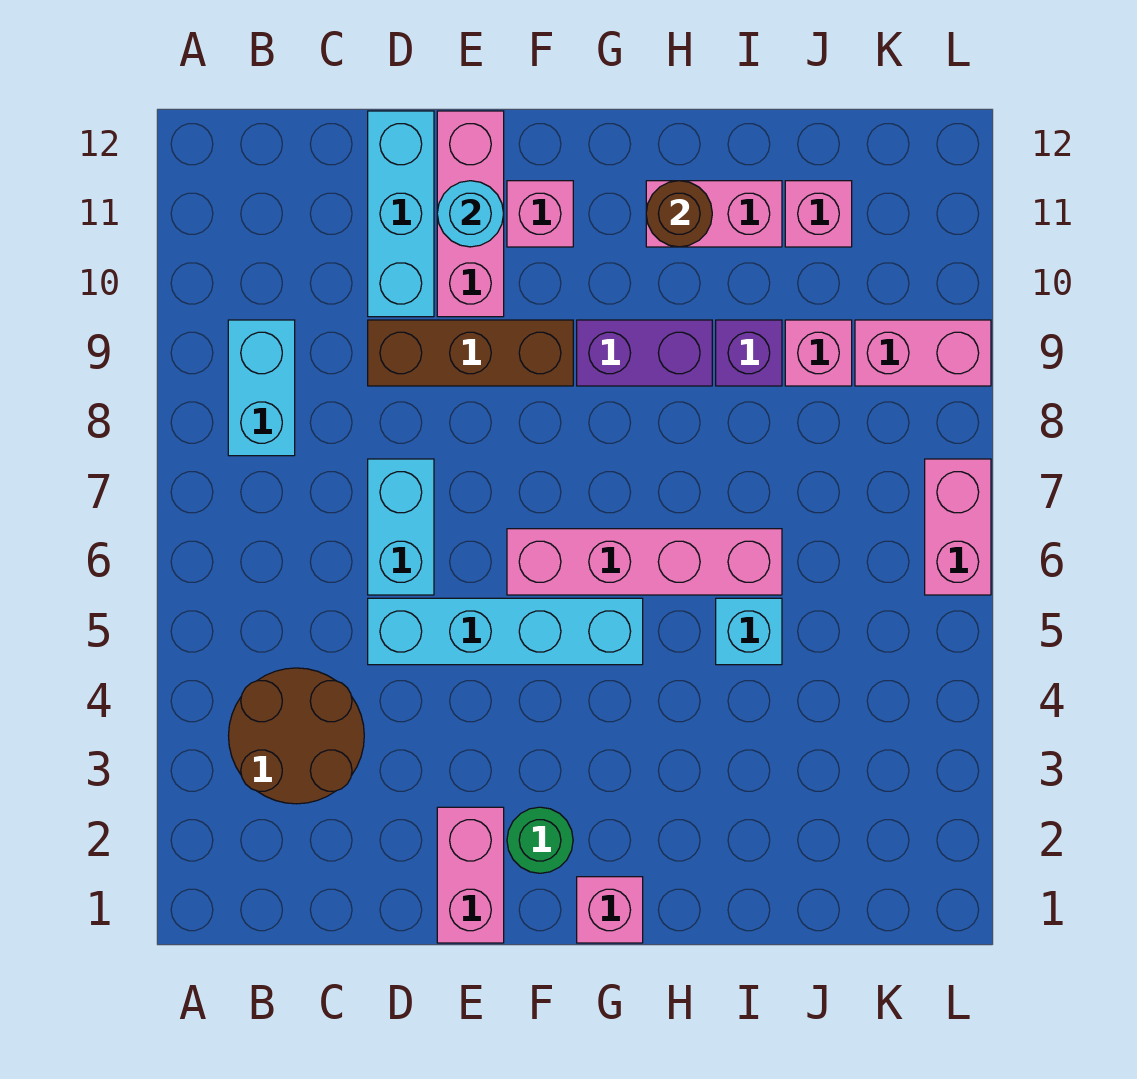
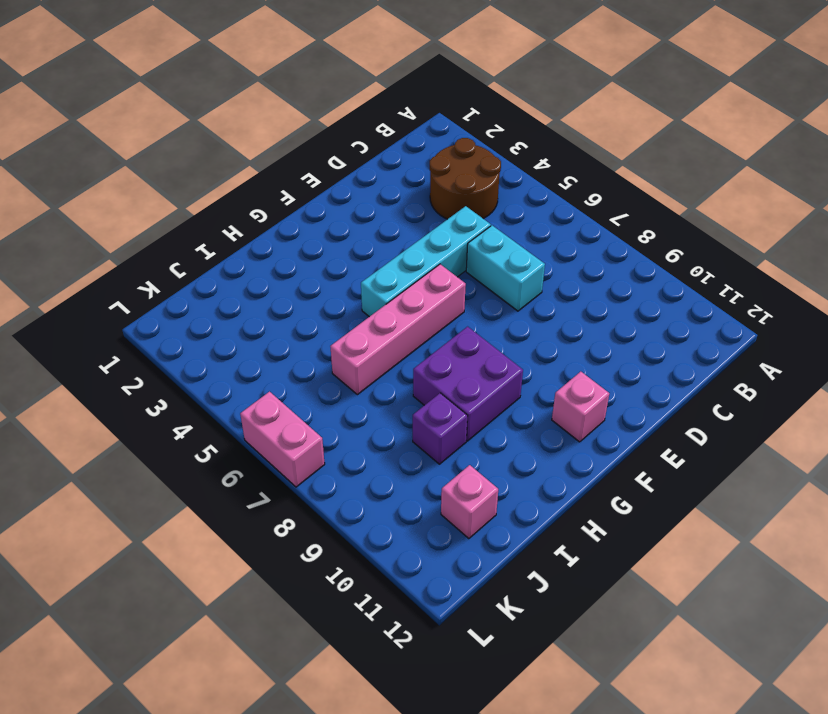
purple brick G8:H9 level 1 -> purple brick G9:H9 level 1
none -> cyan brick B8:B9 level 1
none -> brown brick D9:F9 level 1
none -> cyan brick D10:D12 level 1

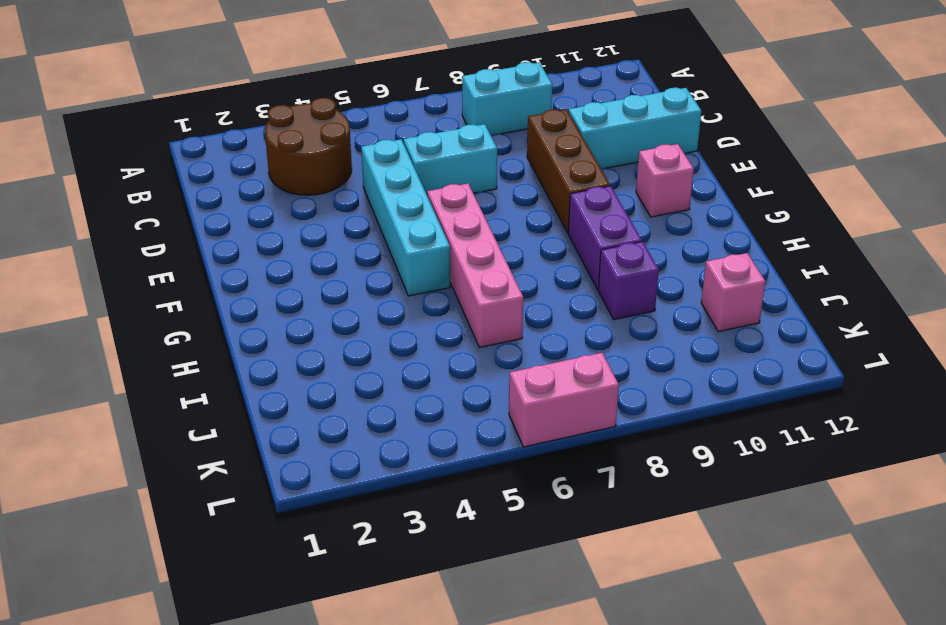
none -> pink brick E1:E2 level 1
none -> pink brick E10:E12 level 1
none -> green round brick F2 level 1

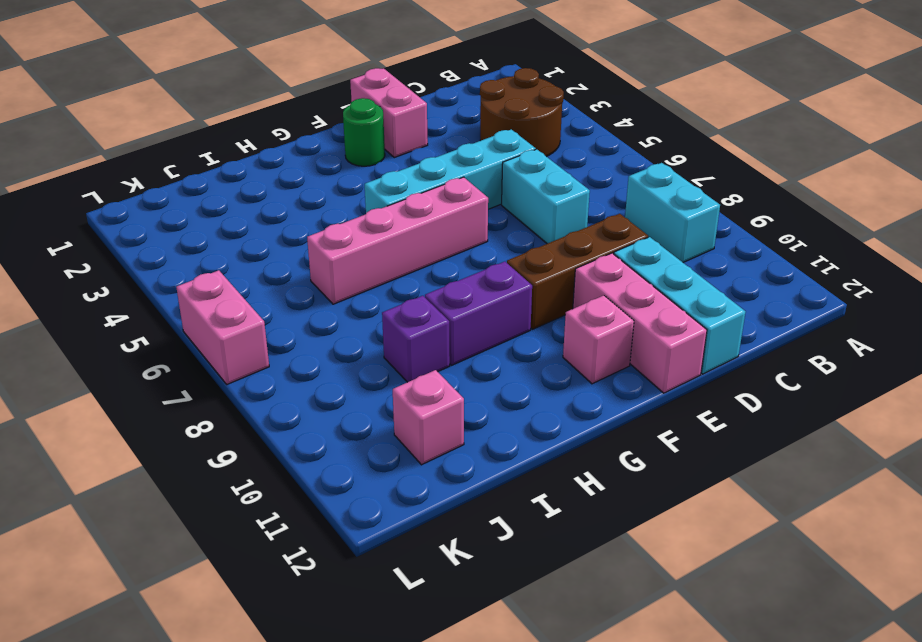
none -> pink brick G1 level 1
none -> pink brick H11:I11 level 1
none -> cyan brick I5 level 1

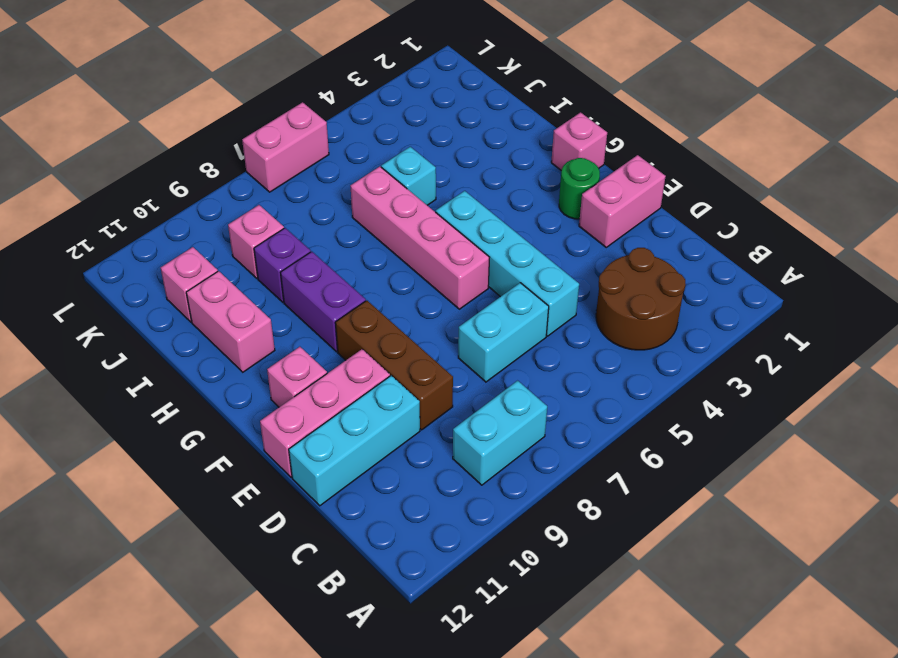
none -> pink brick K9:L9 level 1
none -> cyan round brick E11 level 2
none -> brown round brick H11 level 2

